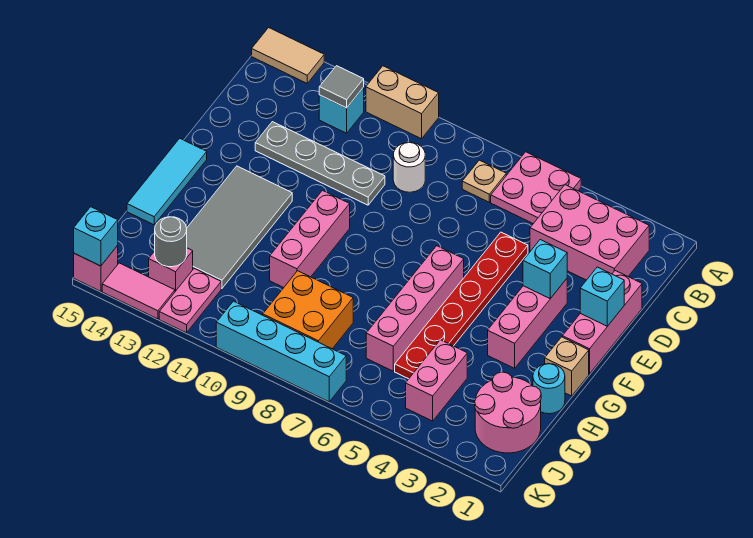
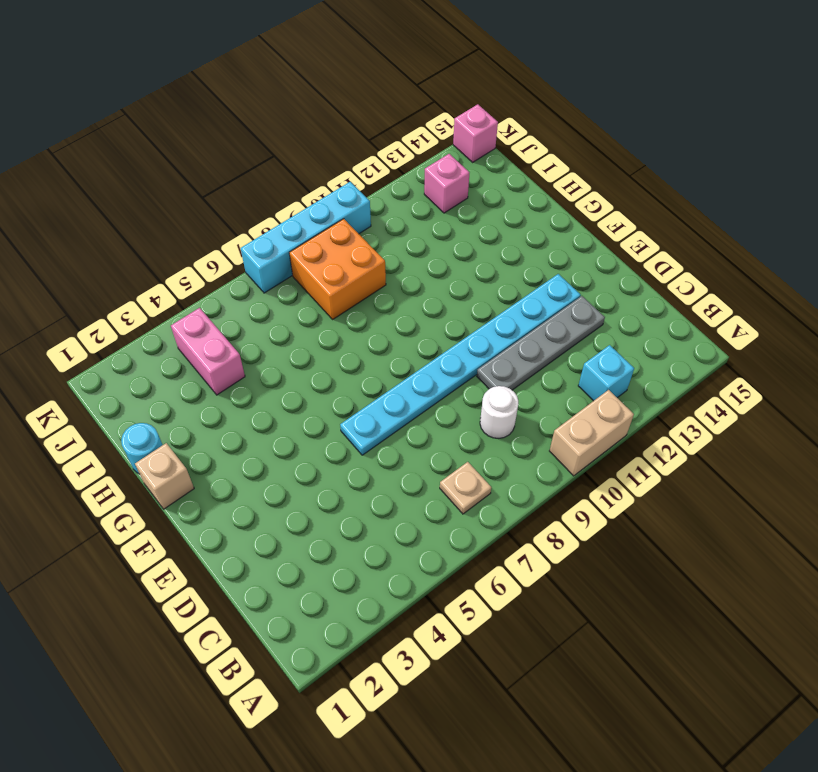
cyan plate E6:E13 level 1 -> none
none -> pink plate A5:B6 level 1
none -> tan tile A14:A15 level 1
none -> pink brick B2:C4 level 1
none -> pink brick D1:F1 level 1

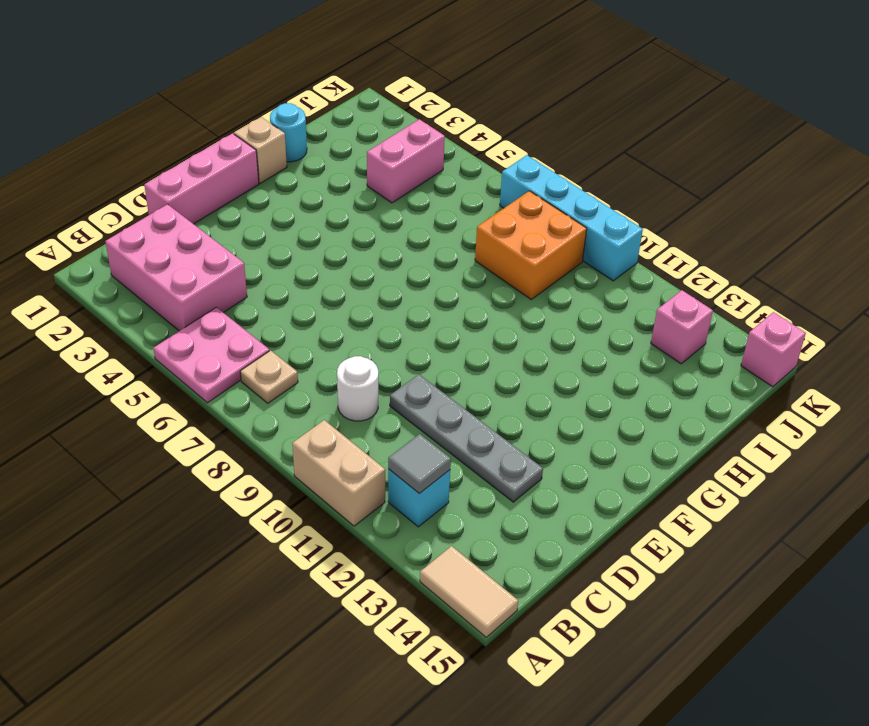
none -> red plate D5:I5 level 1
none -> pink brick E3:G3 level 1
none -> pink brick F6:I6 level 1
none -> pink brick F10:H10 level 1

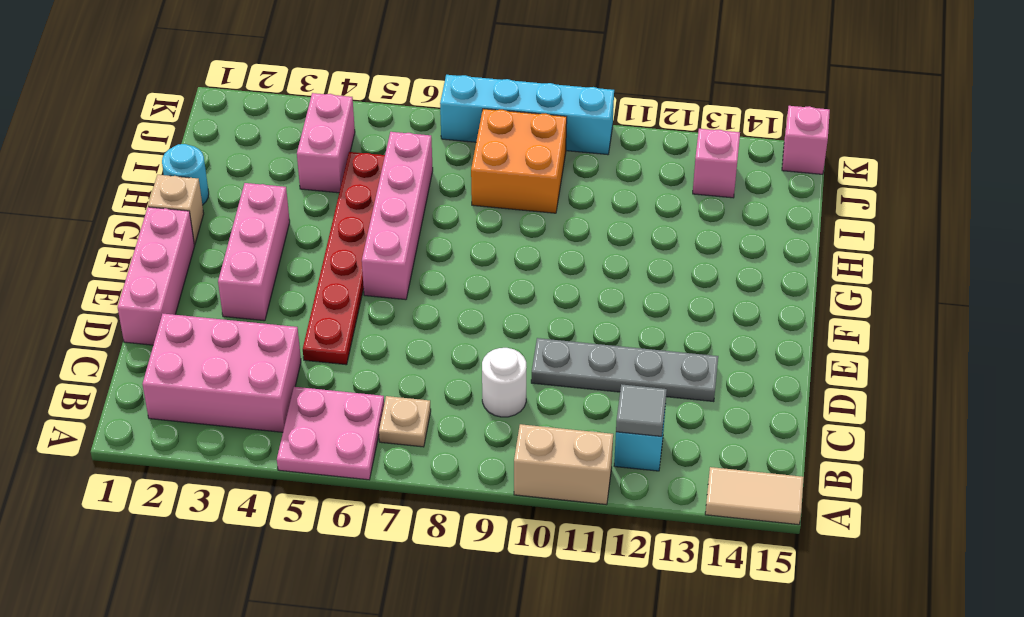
none -> pink brick F10:H10 level 1
none -> grey tile F12:I13 level 1
none -> cyan tile F15:H15 level 1
none -> pink round brick I1:J2 level 1

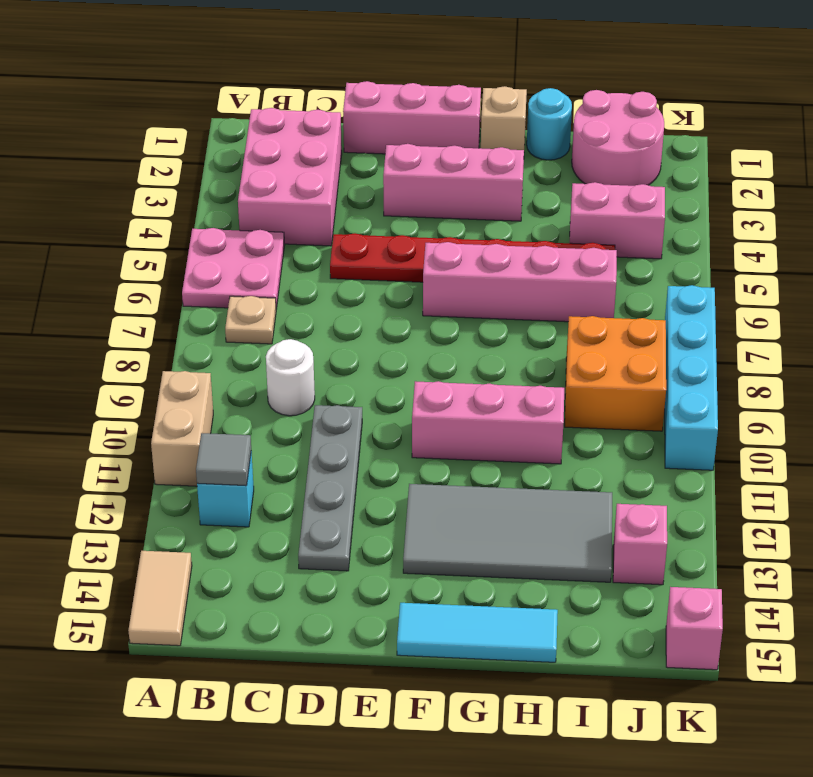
none -> pink plate J12:K12 level 1
none -> pink tile K13:K14 level 1
none -> cyan brick E1 level 2
none -> cyan brick E3 level 2

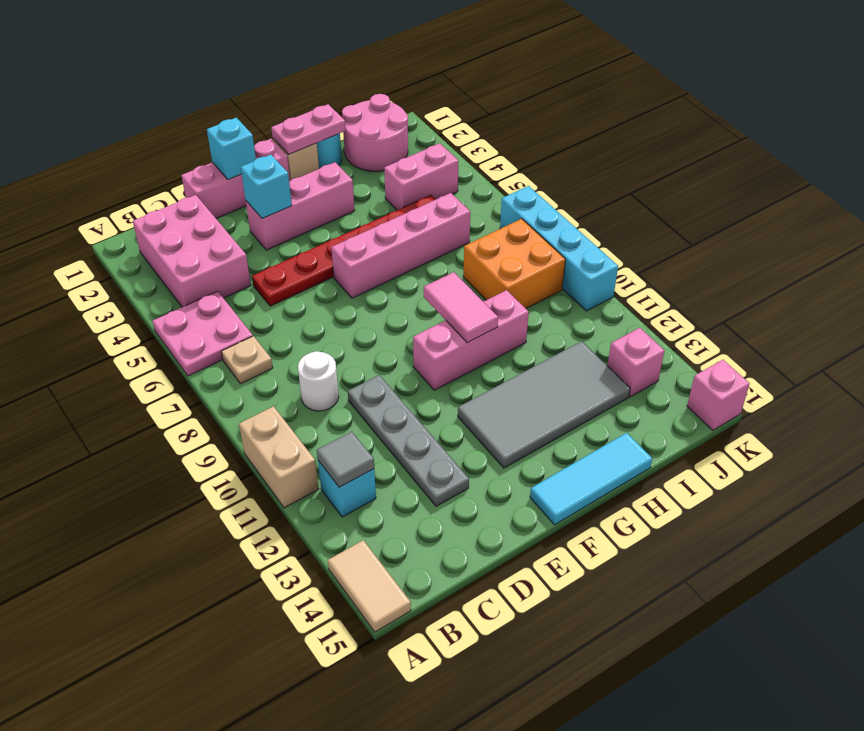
pink plate G1:H1 level 2 -> pink plate J12:K12 level 1
pink tile G9:G10 level 2 -> pink tile K13:K14 level 1
none -> grey round brick J13 level 2
none -> cyan brick K15 level 2

